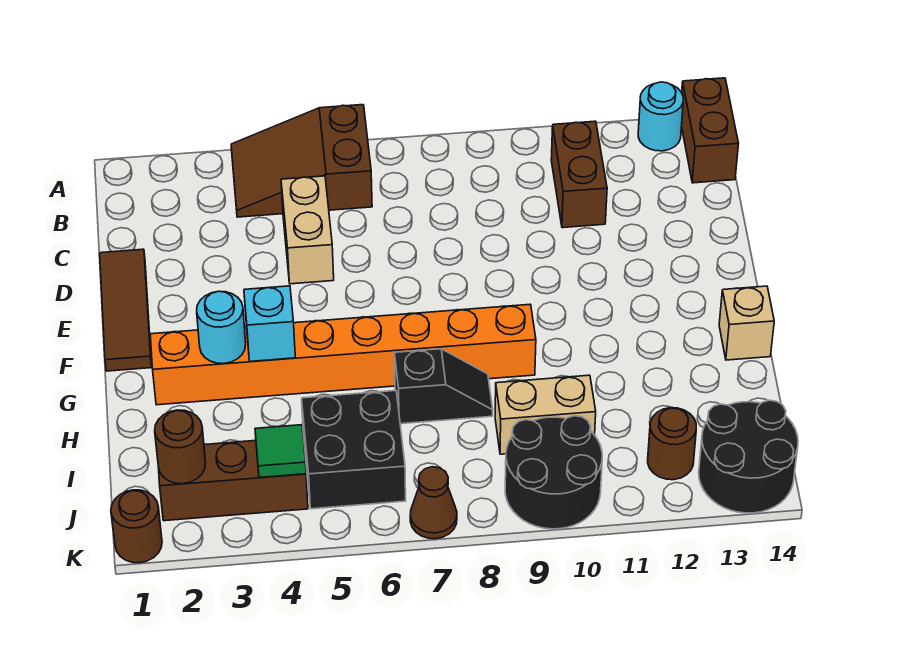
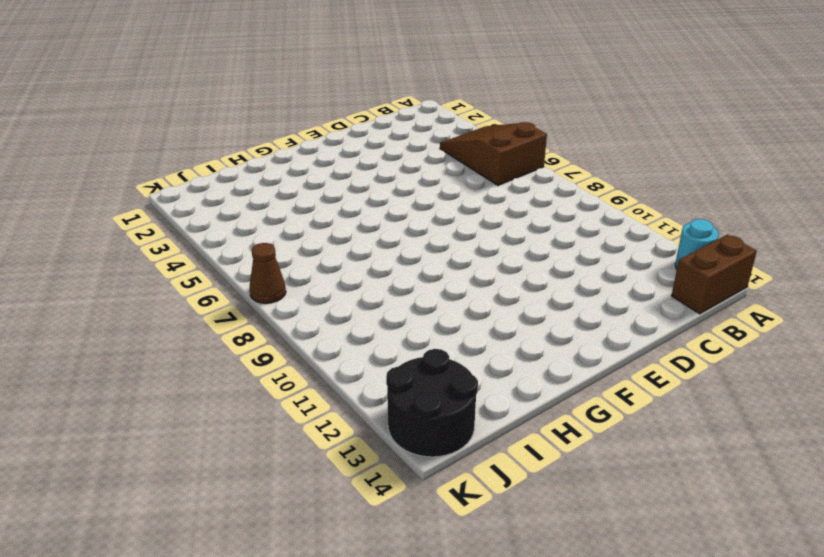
none -> brown brick B11:C11 level 1
none -> tan brick C5:D5 level 1
none -> brown tile D1:F1 level 1

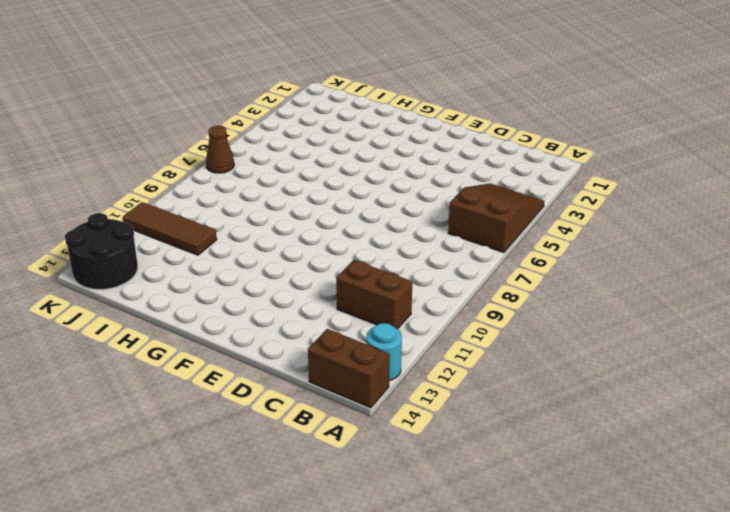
brown tile I11:K11 level 1 -> brown tile D1:F1 level 1
none -> tan brick C5:D5 level 1
none -> orange brick G2:G9 level 1
none -> tan brick G14 level 1

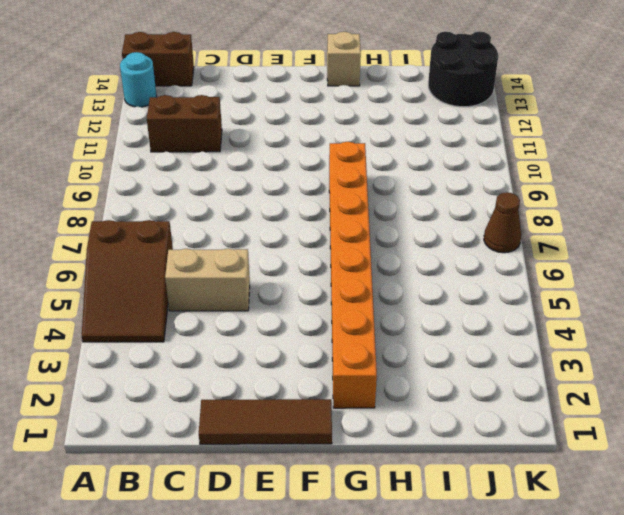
none -> black slope H7:H8 level 1 top 7
none -> black brick I5:J6 level 1
none -> tan brick I9:I10 level 1

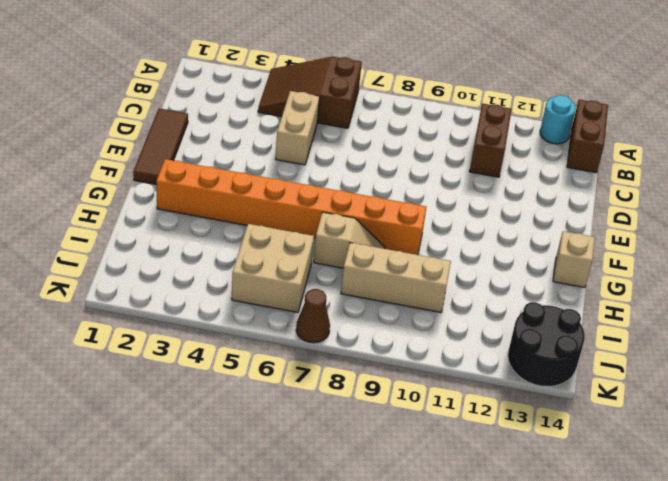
tan slope H7:H8 level 1 top 7 -> black slope H7:H8 level 1 top 7
tan brick I5:J6 level 1 -> black brick I5:J6 level 1
tan brick I8:I10 level 1 -> tan brick I9:I10 level 1
none -> brown brick J2:J4 level 1
none -> black round brick J9:K10 level 1
none -> brown round brick J12 level 1

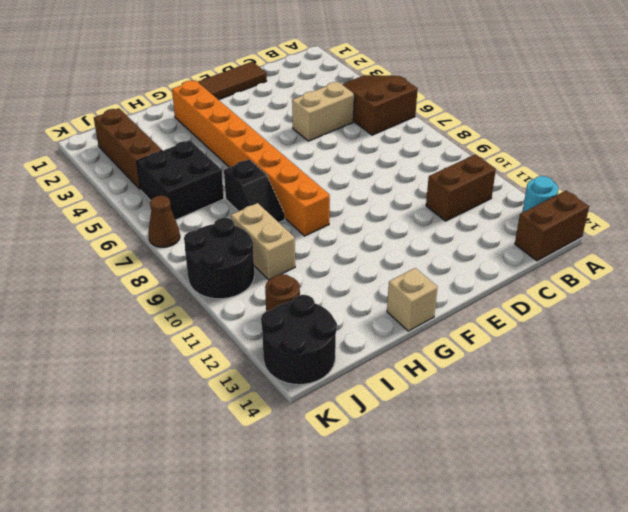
none -> brown round brick K1 level 1
none -> cyan round brick G3 level 2
none -> cyan brick G4 level 2

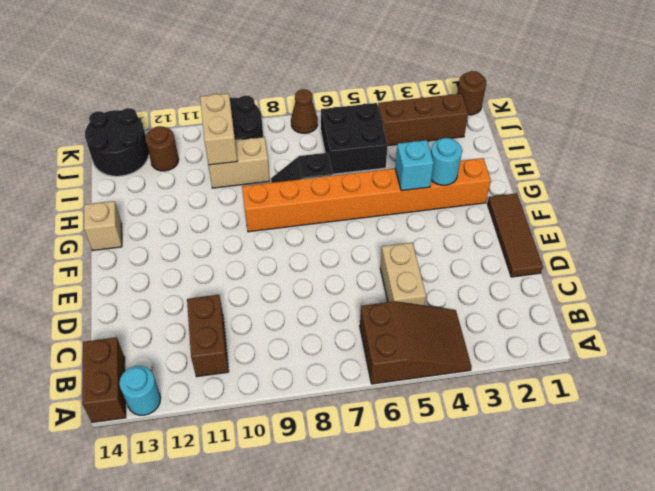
tan brick I10:J10 level 2 -> none
none -> brown round brick J2 level 2
none -> green tile J4 level 2

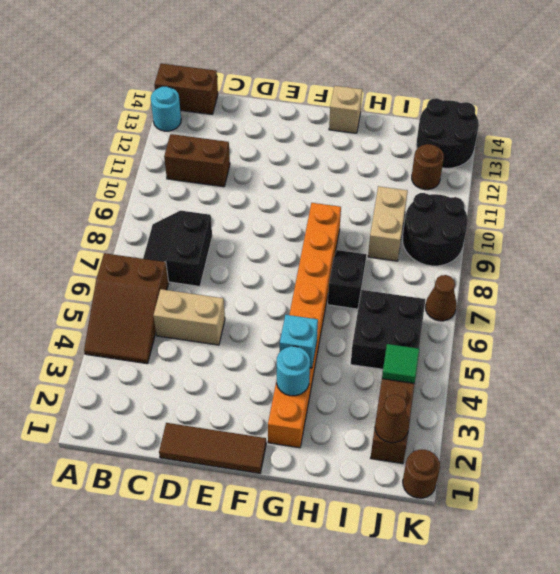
black slope B7:C8 level 1 top C -> none
brown cone J2 level 2 -> brown round brick J2 level 2

